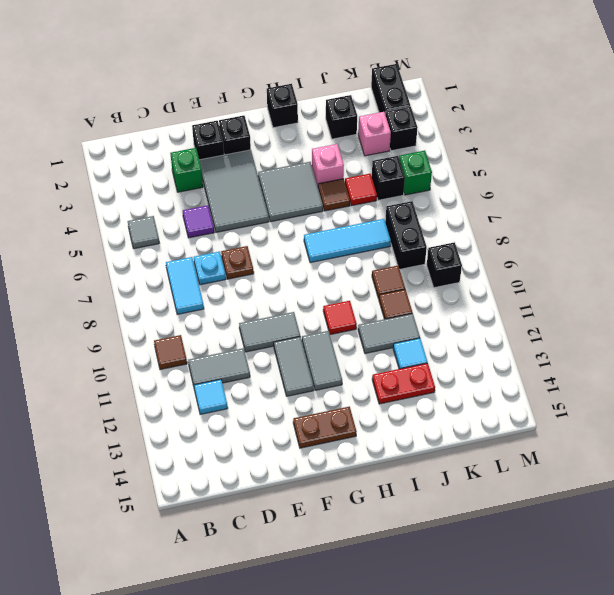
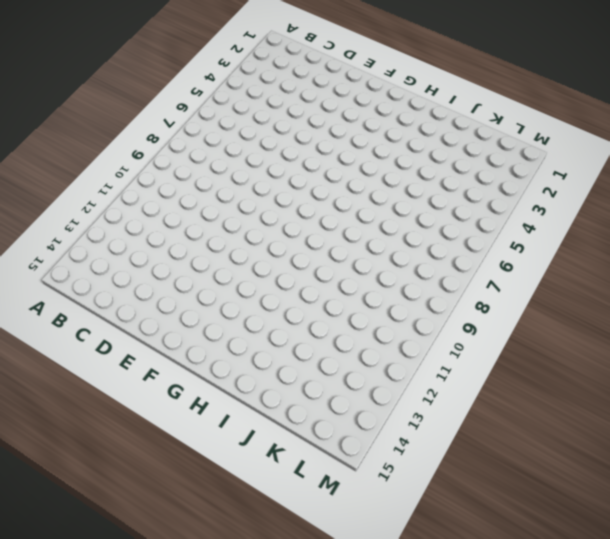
none -> grey tile B5 level 1
none -> brown tile B10 level 1
none -> cyan tile C7:C8 level 1
none -> grey tile C11:D11 level 1

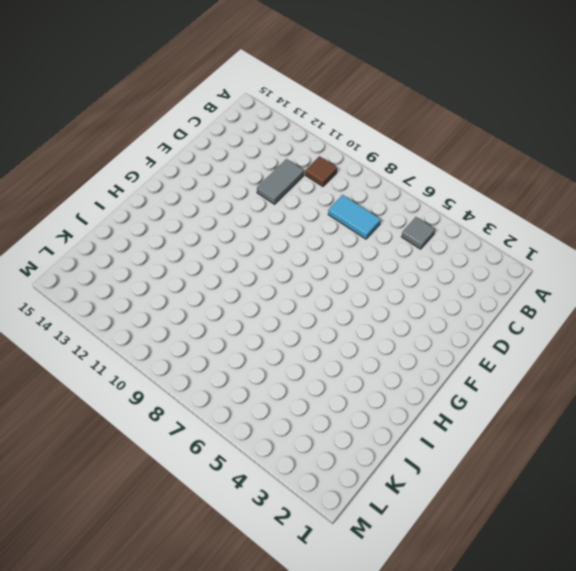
none -> cyan tile C12 level 1
none -> green brick D3 level 1
none -> purple tile D5 level 1
none -> cyan plate D7 level 1

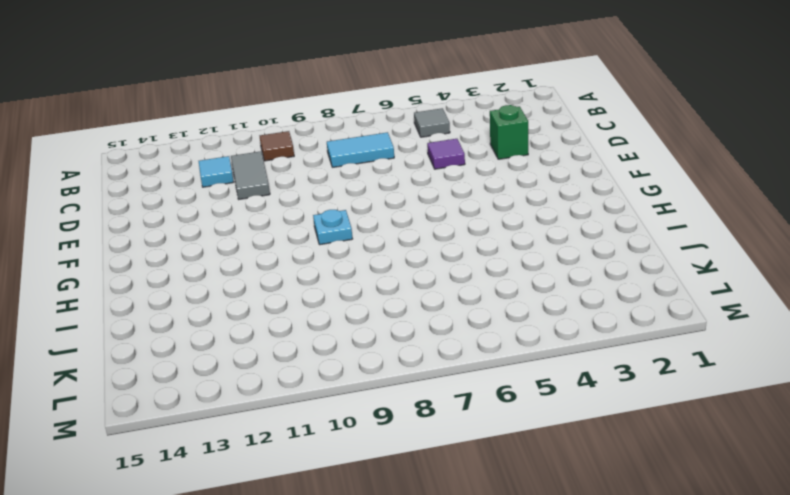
cyan plate G9 level 1 -> cyan plate D7 level 1
none -> black brick E2 level 1
none -> grey tile E3:F5 level 1
none -> brown plate E7 level 1
none -> grey tile E10:F10 level 1

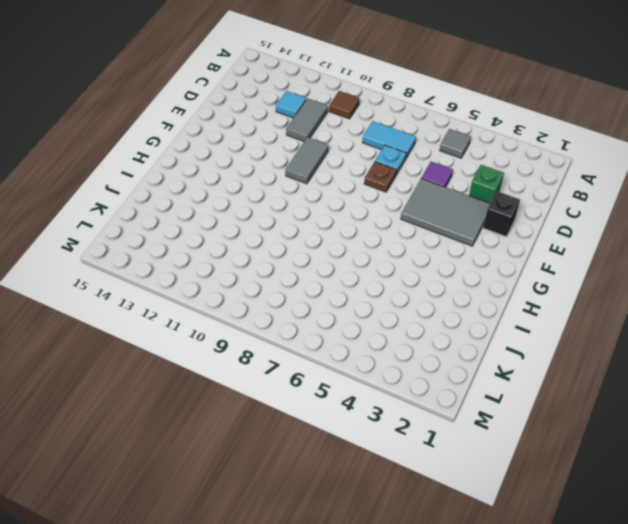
none -> black brick F2 level 1
none -> grey tile F11:F12 level 1
none -> brown plate F14:G14 level 1
none -> grey tile G4:H5 level 1

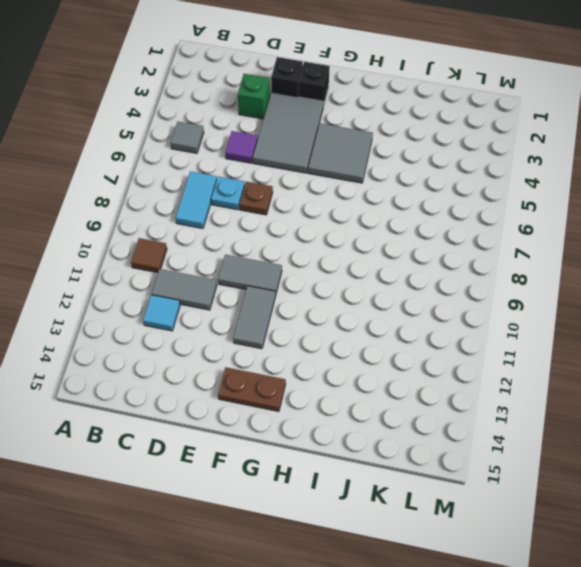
none -> grey tile G11:G12 level 1
none -> black brick H1 level 1
none -> cyan tile H7:J7 level 1
none -> red tile H10 level 1

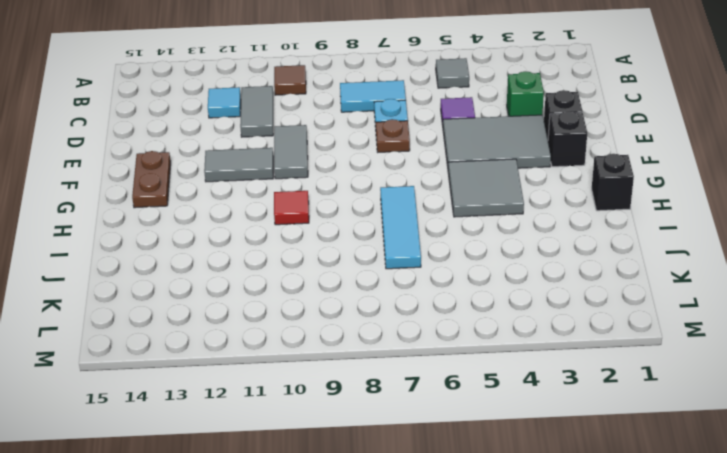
none -> grey tile G11:G12 level 1
none -> pink brick I4 level 1
none -> brown tile I5 level 1
none -> grey tile I11:J11 level 1

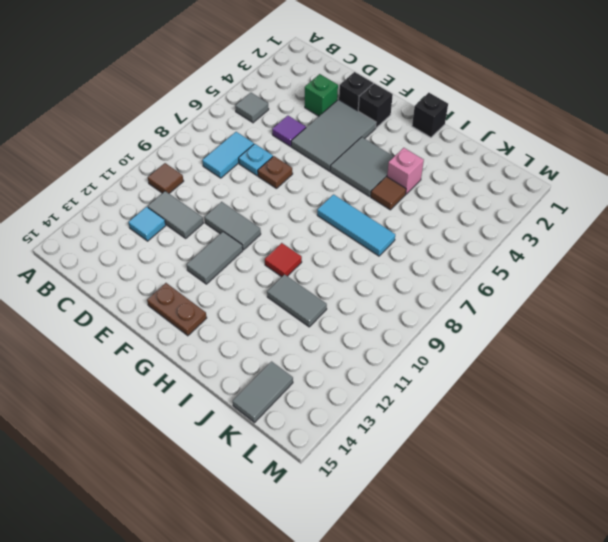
grey tile K14:K15 level 1 -> grey tile G11:G12 level 1
none -> red plate I13:J13 level 1
none -> black brick J2 level 1
none -> red tile J5 level 1
none -> brown tile J9 level 1

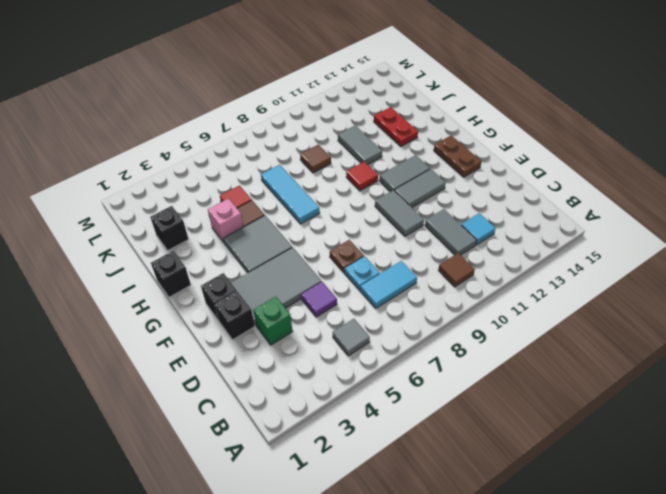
none -> brown tile J10 level 1
none -> cyan tile J12 level 1
none -> pink brick K3 level 1
none -> black brick K5 level 1

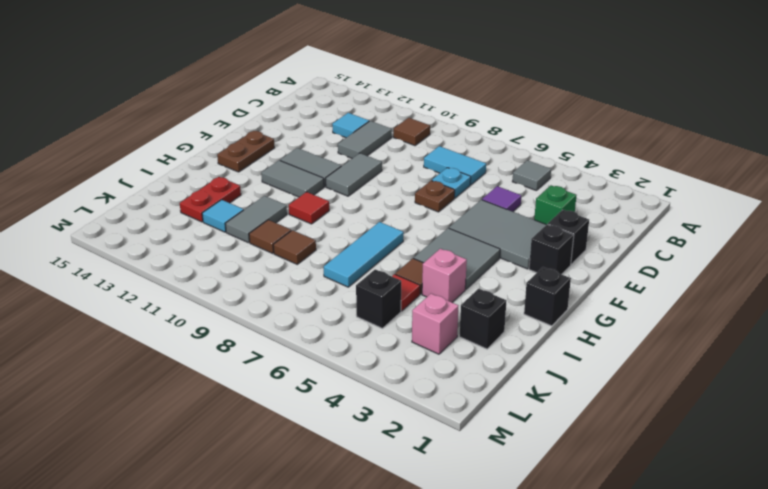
none -> black brick K7:K8 level 1
none -> black brick L1:L2 level 1
none -> black brick L3 level 1
none -> green brick L5 level 1

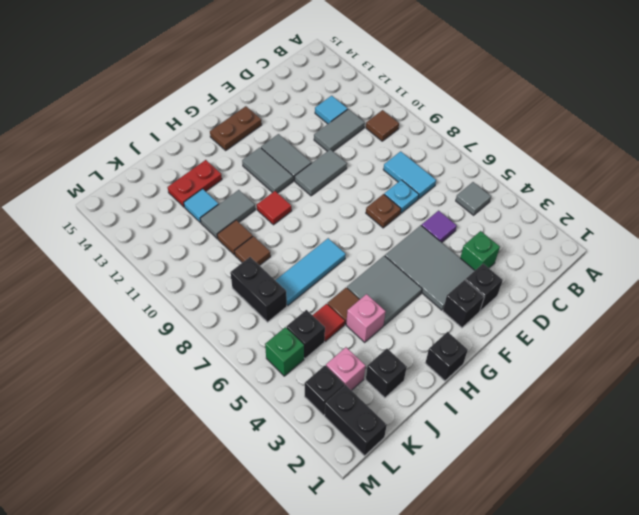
none -> black brick L9 level 1

